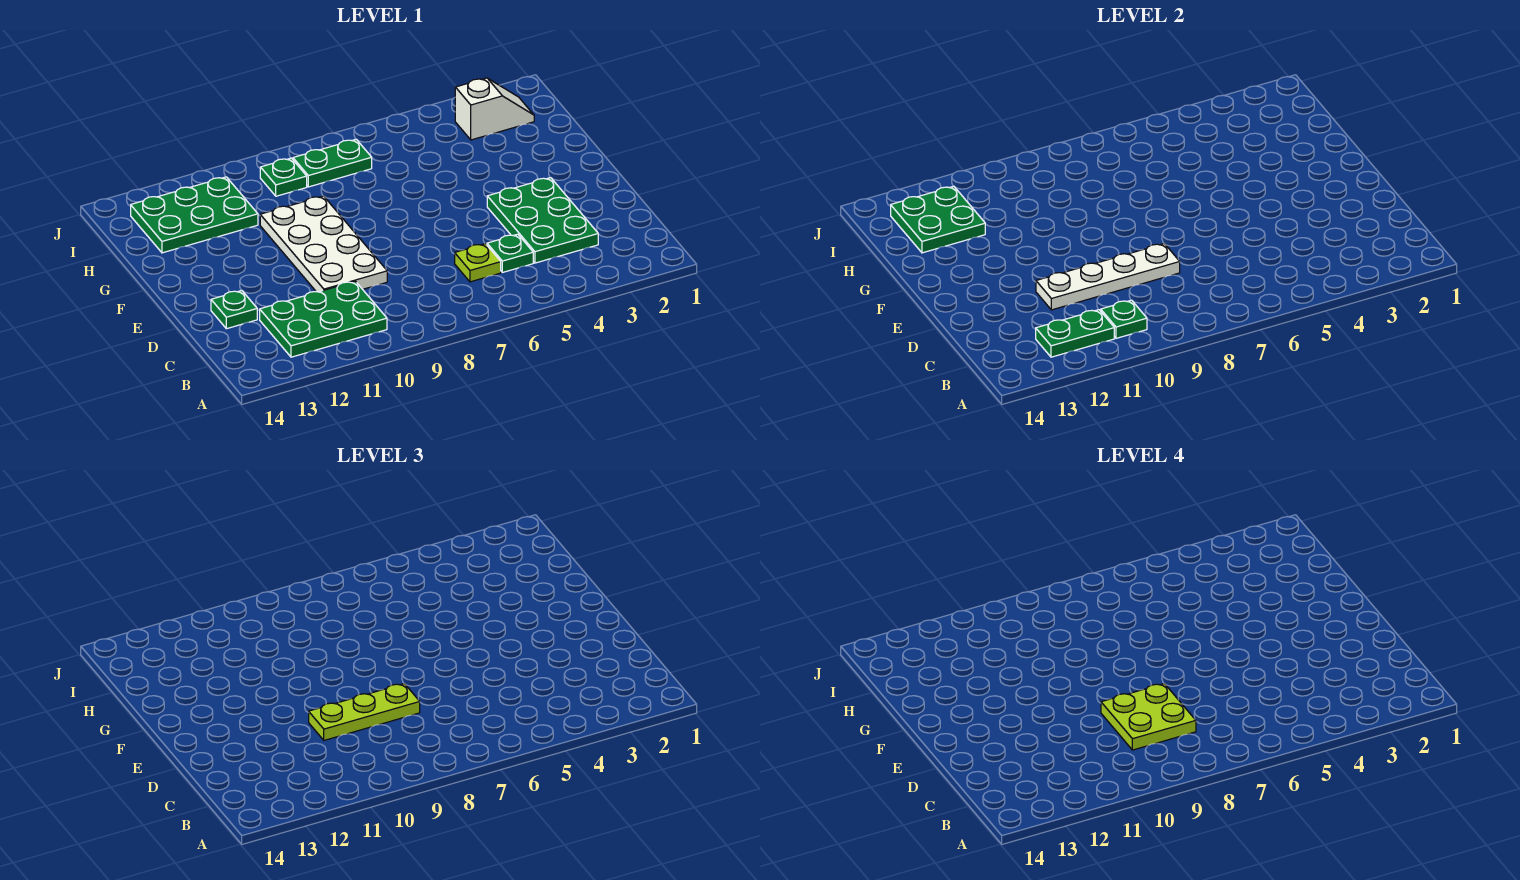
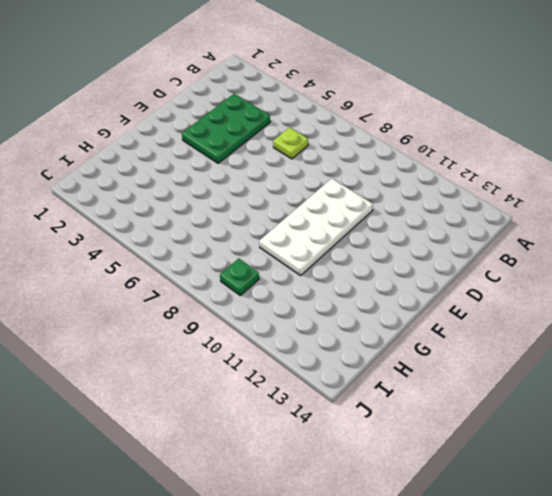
none -> green plate B10:C12 level 1
none -> green plate C5 level 1
none -> green plate D13 level 1

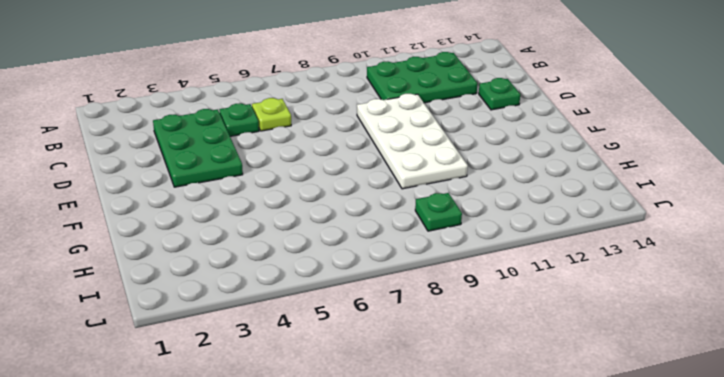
none -> green plate H11:I13 level 1
none -> white slope I2:I3 level 1 top 3
none -> green plate I7:I8 level 1

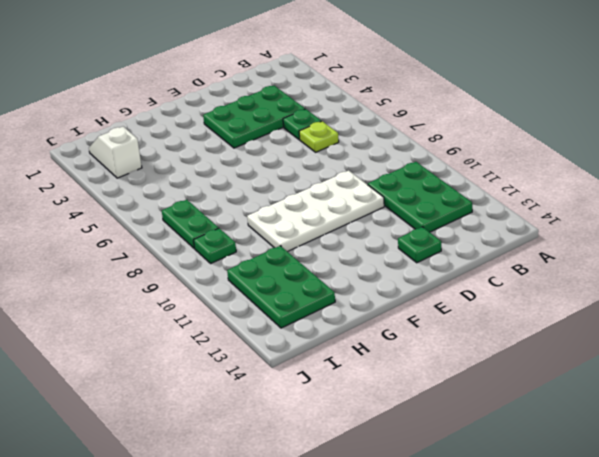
none -> green plate B10 level 2
none -> green plate B11:B12 level 2
none -> white plate D8:D11 level 2

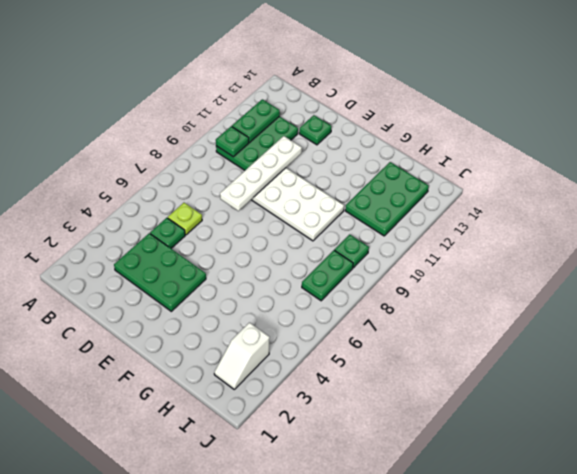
none -> green plate H12:I13 level 2
none -> lime plate D8:D10 level 3
none -> lime plate C8:D9 level 4

